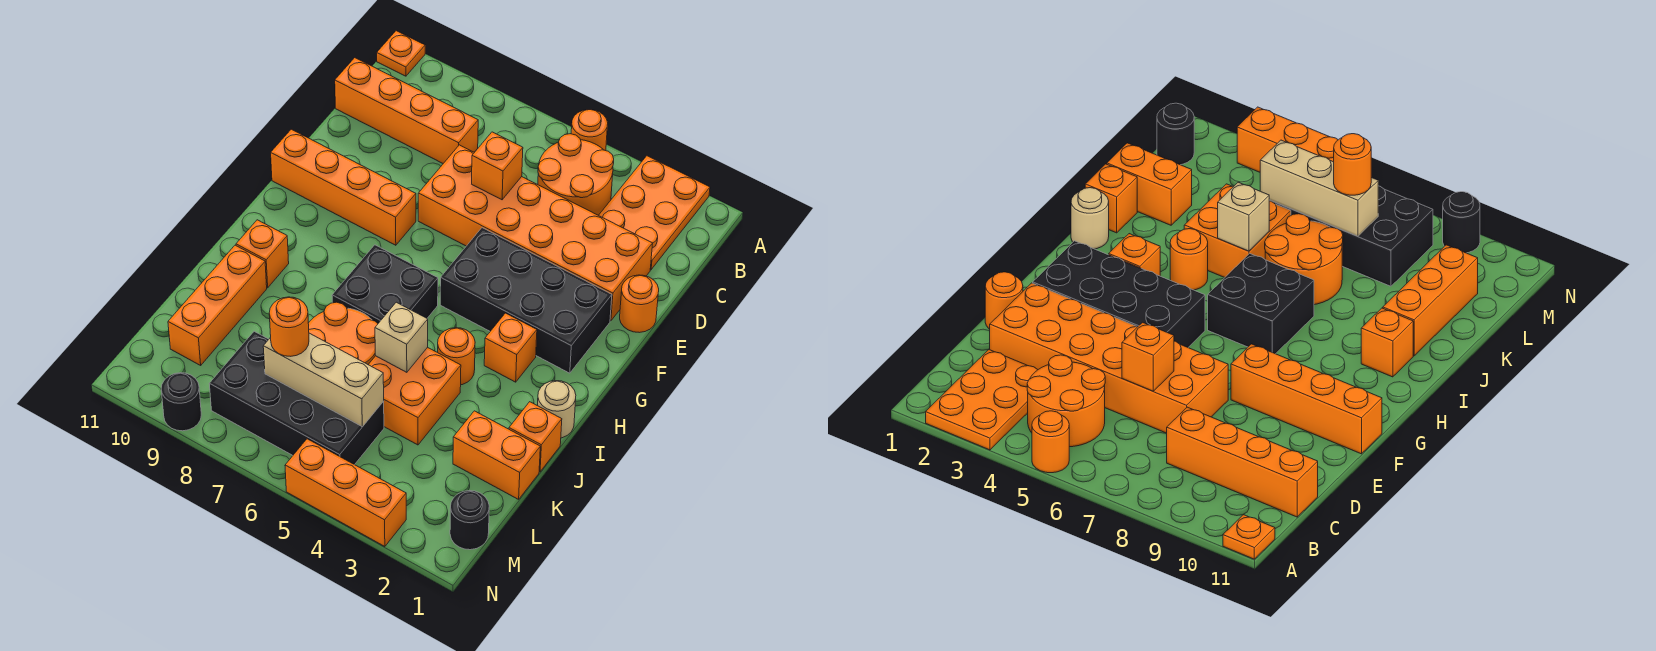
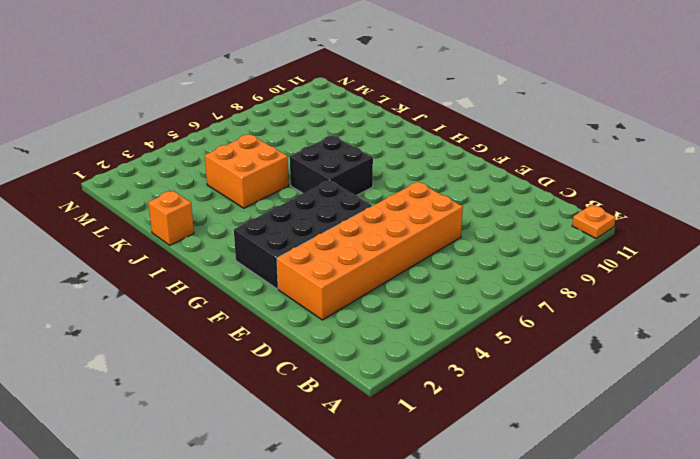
none -> orange plate A2:C3 level 1
none -> orange round brick A5 level 1
none -> orange round brick B4:C5 level 1

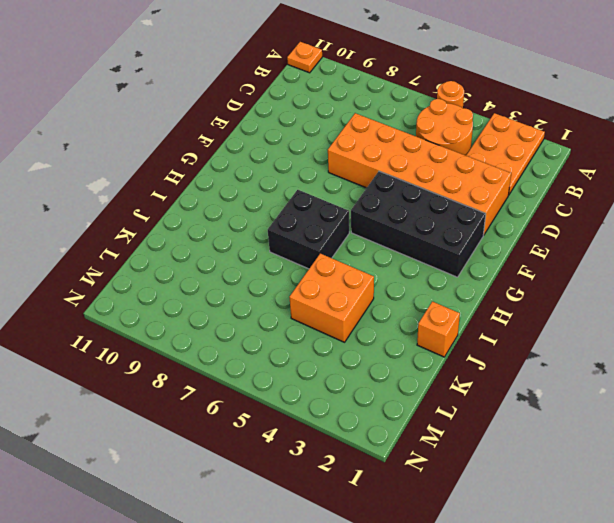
none -> orange brick C8:C11 level 1
none -> orange round brick E1 level 1
none -> orange brick F8:F11 level 1

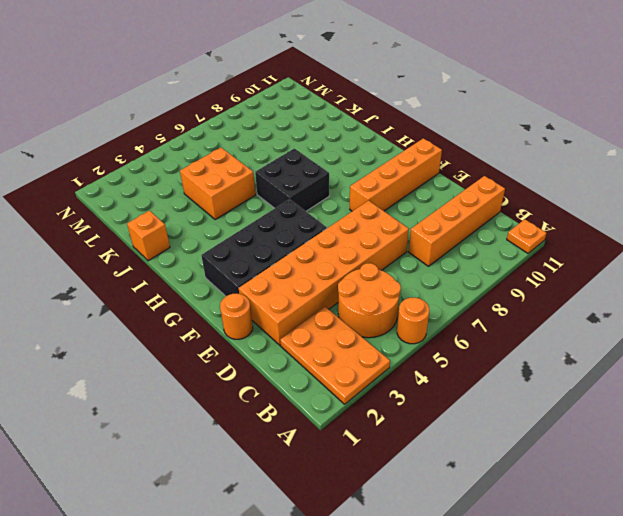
none -> orange brick H3 level 1
none -> tan round brick I1 level 1
none -> orange round brick I4 level 1

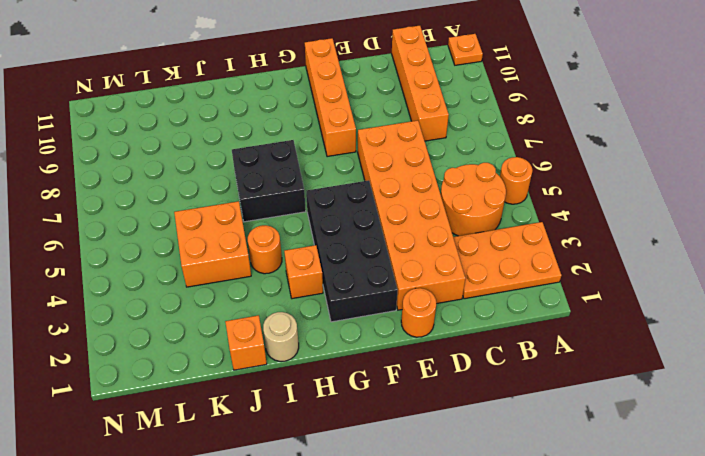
none -> orange brick I10 level 1
none -> orange round brick J6:K7 level 1
none -> orange brick J10:L10 level 1

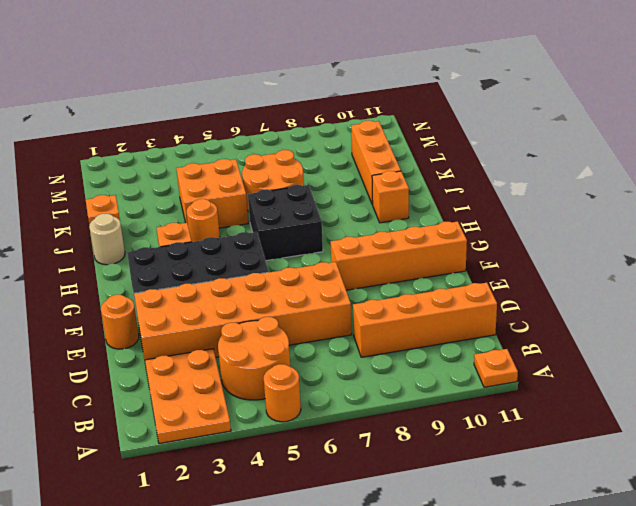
none -> orange brick K1:K2 level 1
none -> black brick L5:M8 level 1
none -> black round brick M1 level 1

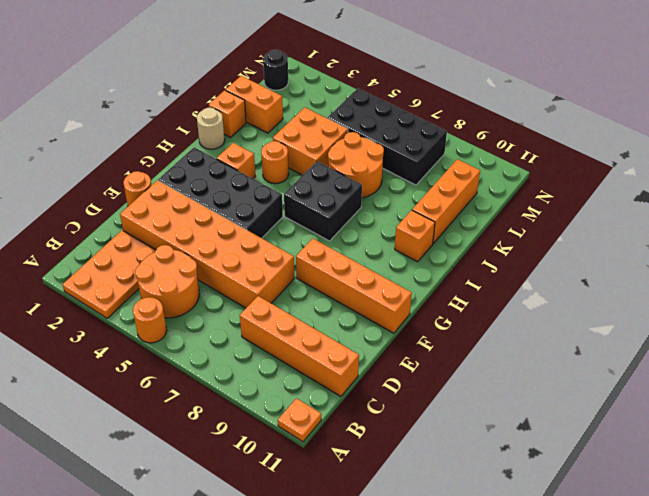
none -> orange brick N3:N5 level 1
none -> black round brick N9 level 1
none -> orange brick D6 level 2

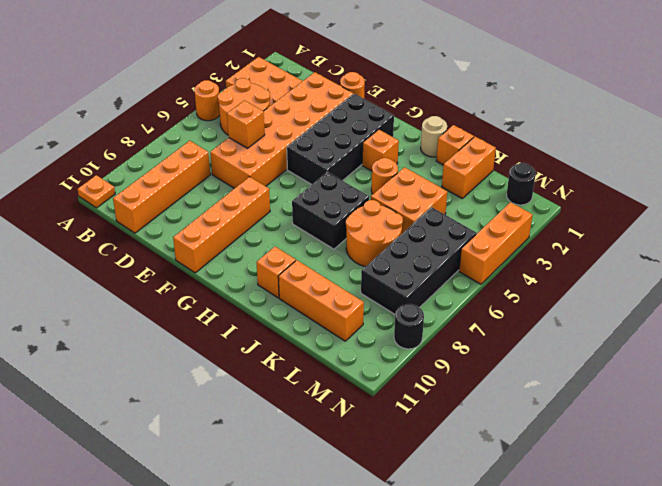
none -> tan brick J5 level 2
none -> tan brick L5:L7 level 2
none -> orange round brick L7 level 3

